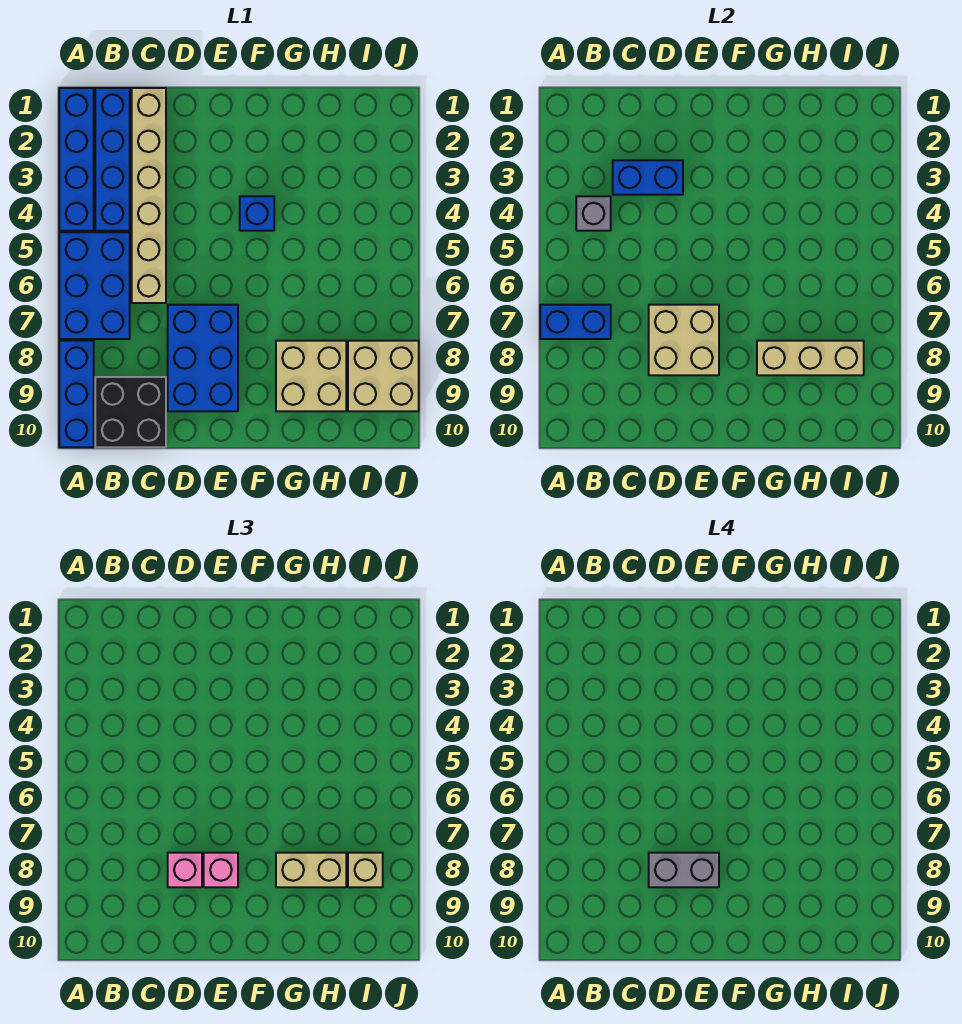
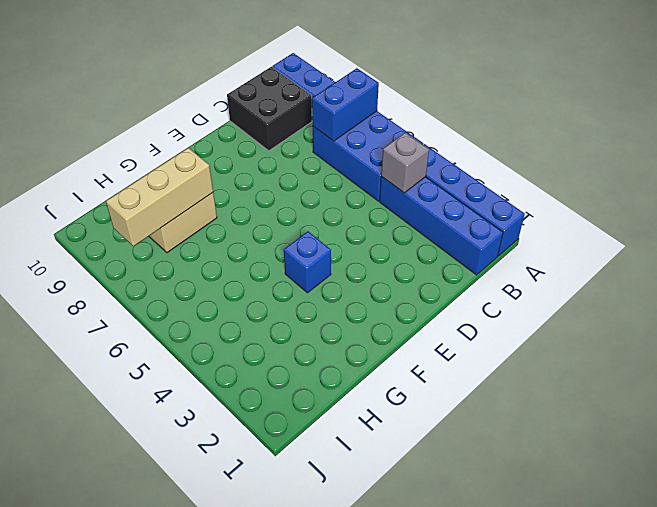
none -> tan brick C1:C6 level 1
none -> blue brick D7:E9 level 1
none -> tan brick I8:J9 level 1

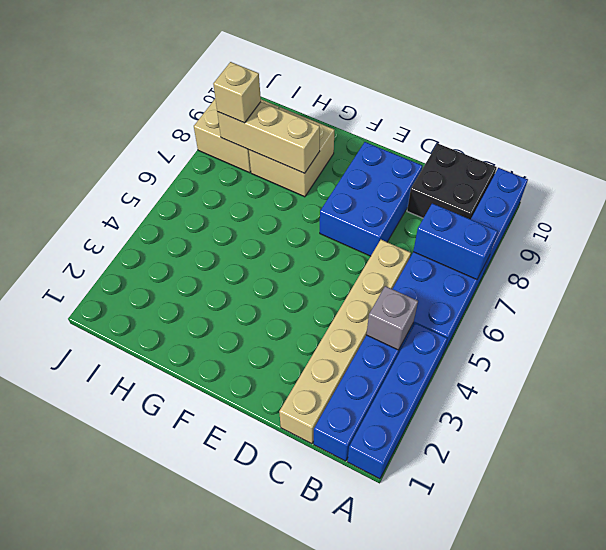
none -> blue brick F4 level 1
none -> blue brick C3:D3 level 2
none -> tan brick D7:E8 level 2

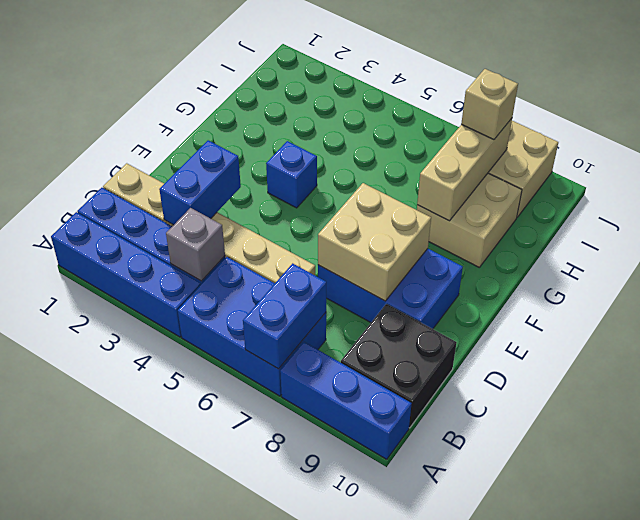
none -> pink brick D8 level 3
none -> pink brick E8 level 3
none -> tan brick G8:H8 level 3

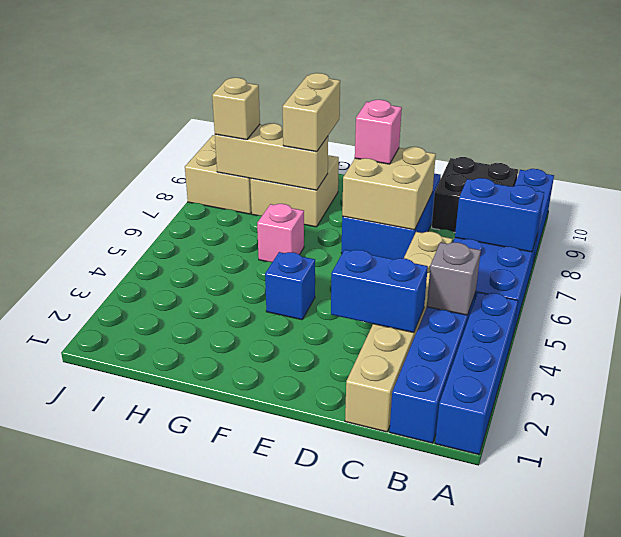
pink brick G6 level 1 -> pink brick D8 level 3
tan brick G8:G9 level 3 -> tan brick G8:H8 level 3
none -> grey brick D8:E8 level 4

